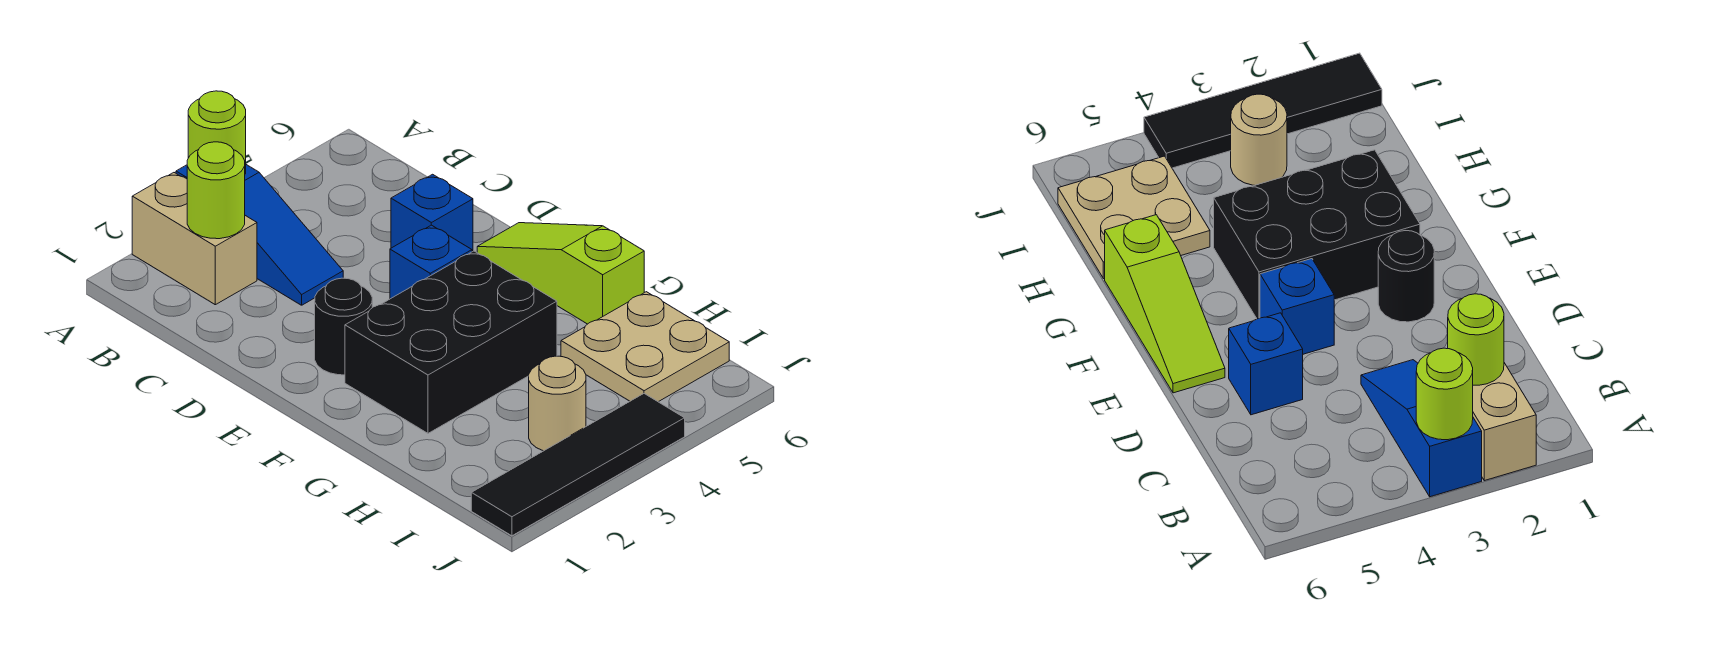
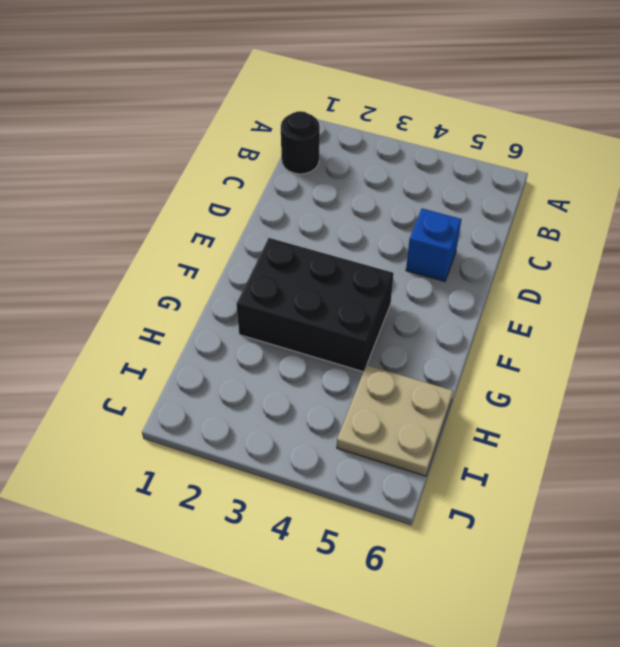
black round brick B1 level 1 -> black round brick E2 level 1
none -> tan brick A2:B2 level 1
none -> blue slope A3:C3 level 1 top A
none -> blue brick E4 level 1

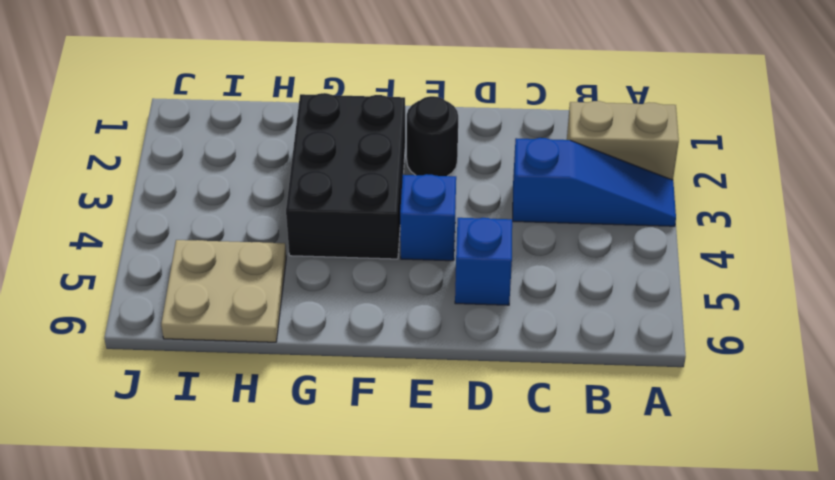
blue slope A3:C3 level 1 top C -> blue slope A3:C3 level 1 top A
none -> lime slope E6:G6 level 1 top G
none -> tan round brick I3 level 1
none -> black tile J1:J4 level 1

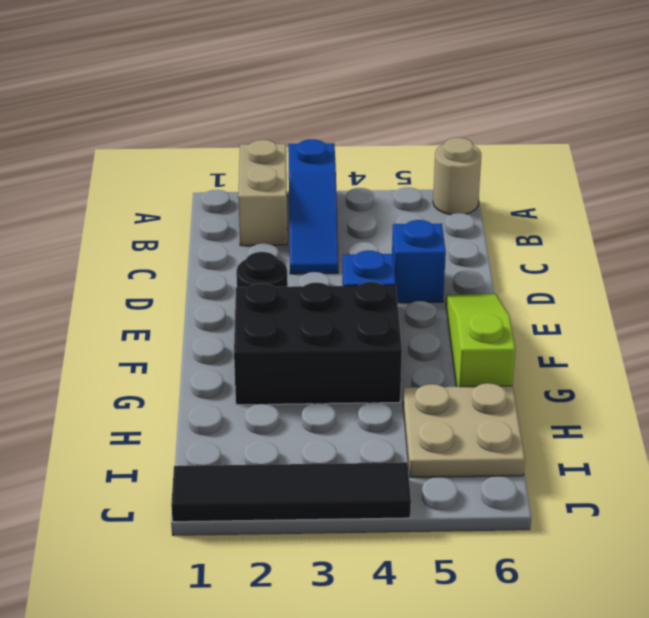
tan round brick A6 level 1 -> tan round brick I3 level 1
none -> lime round brick A3 level 2
none -> lime round brick B2 level 2

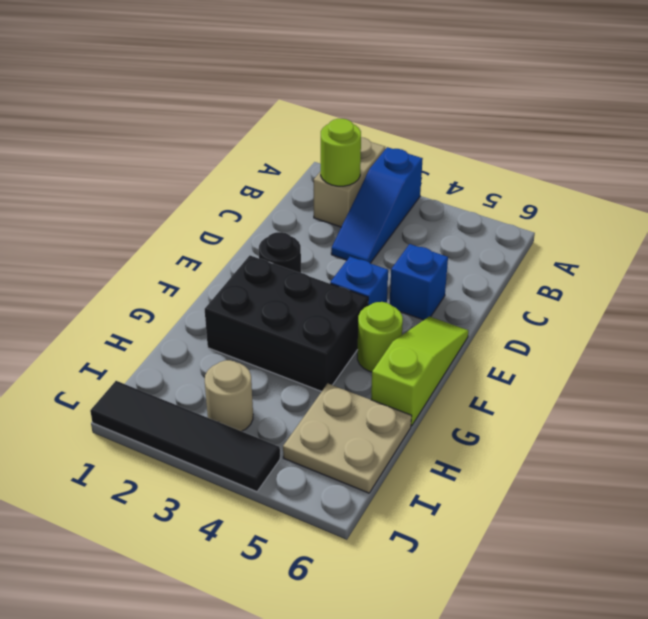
lime round brick F5 level 1 -> lime round brick A3 level 2

